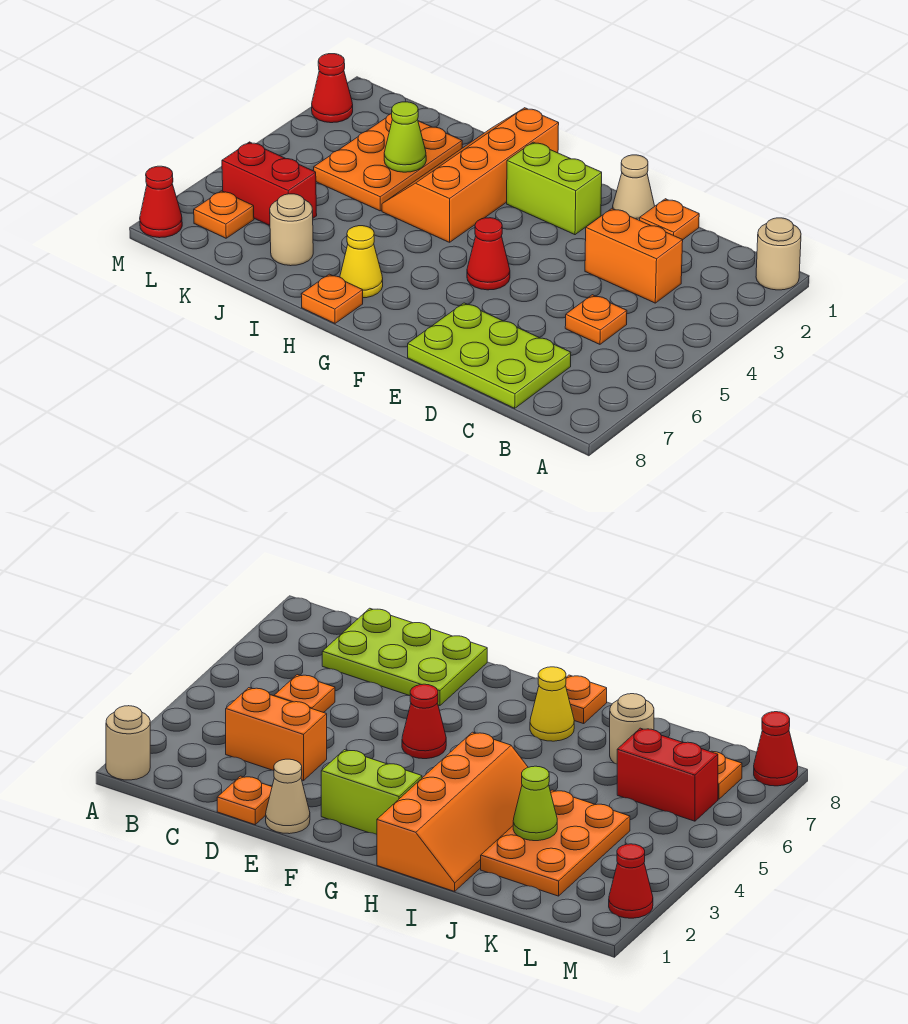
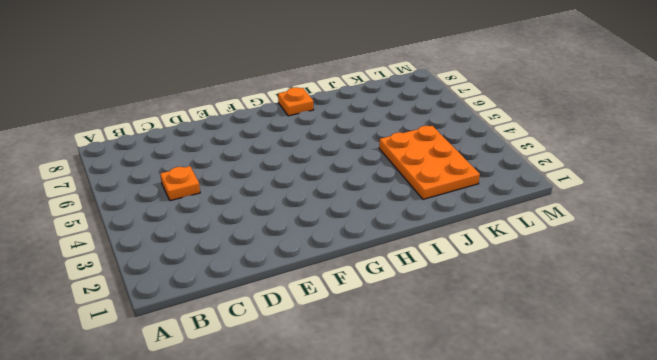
none -> tan round brick A1 level 1
none -> orange brick C3:D3 level 1
none -> lime plate C7:E8 level 1

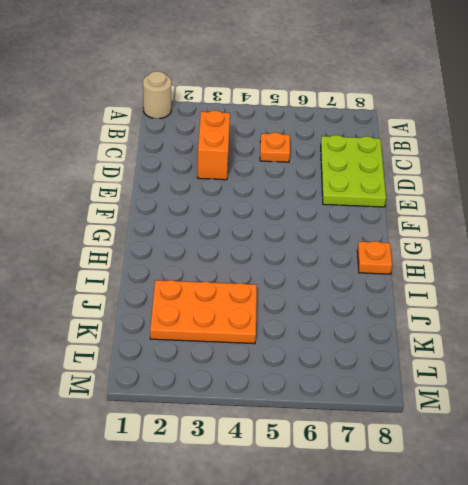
none -> orange plate D1 level 1
none -> tan cone E1 level 1
none -> lime brick F2:G2 level 1

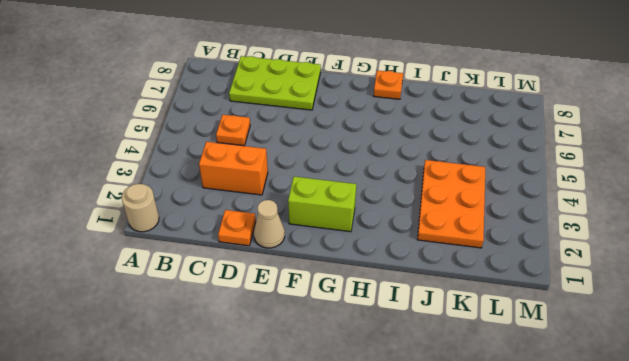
none -> red cone F5 level 1
none -> orange slope H1:I4 level 1 top H
none -> yellow cone H7 level 1

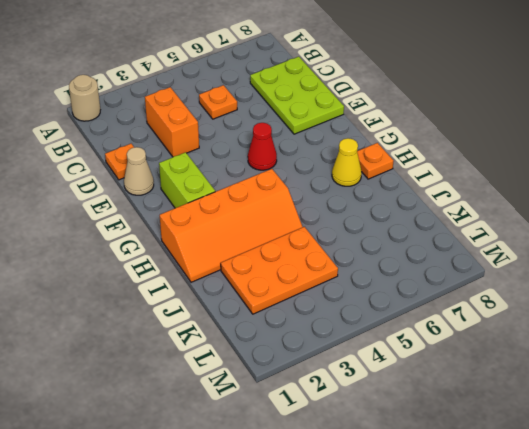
none -> tan round brick J7 level 1
none -> red brick K6:L6 level 1
none -> orange plate L7 level 1

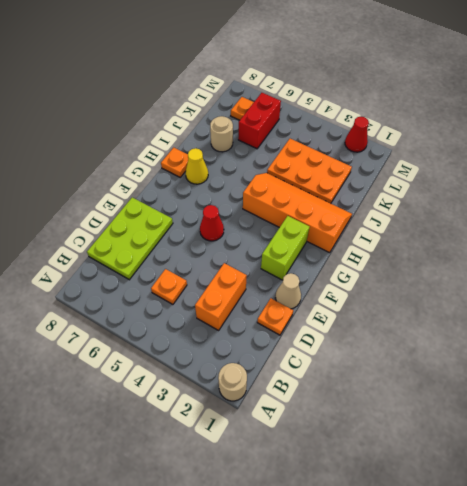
none -> red cone M8 level 1
none -> lime cone J3 level 2

